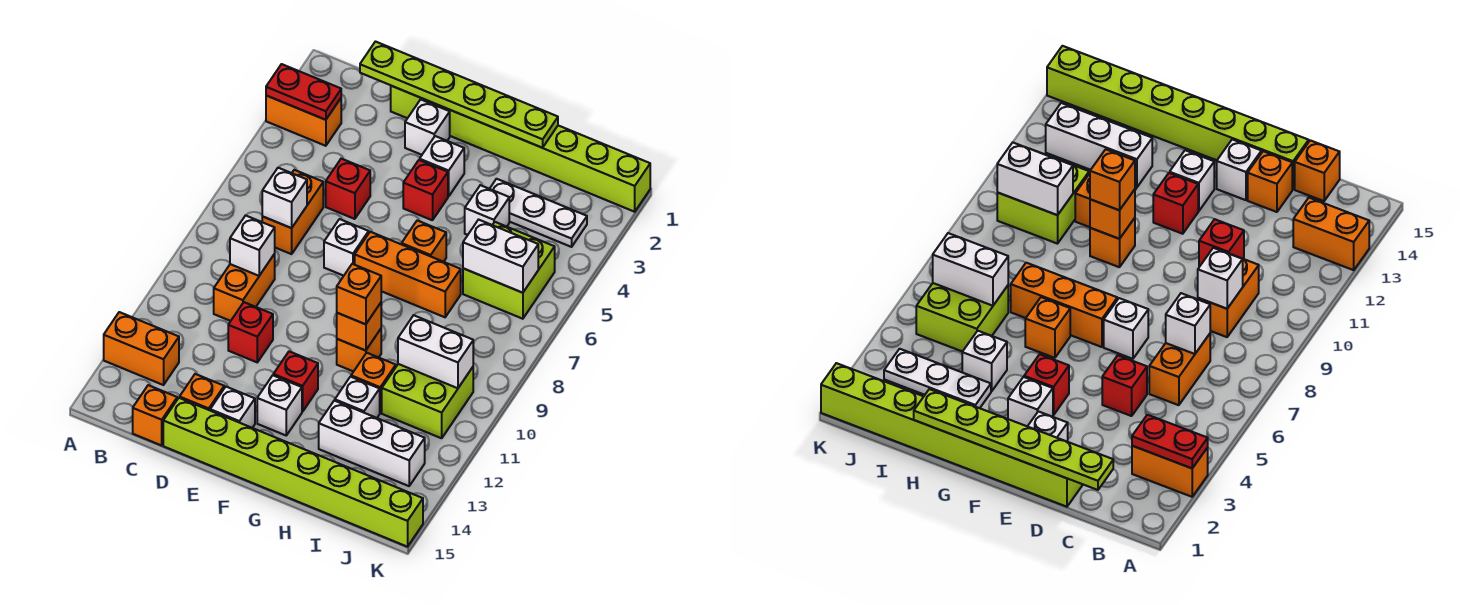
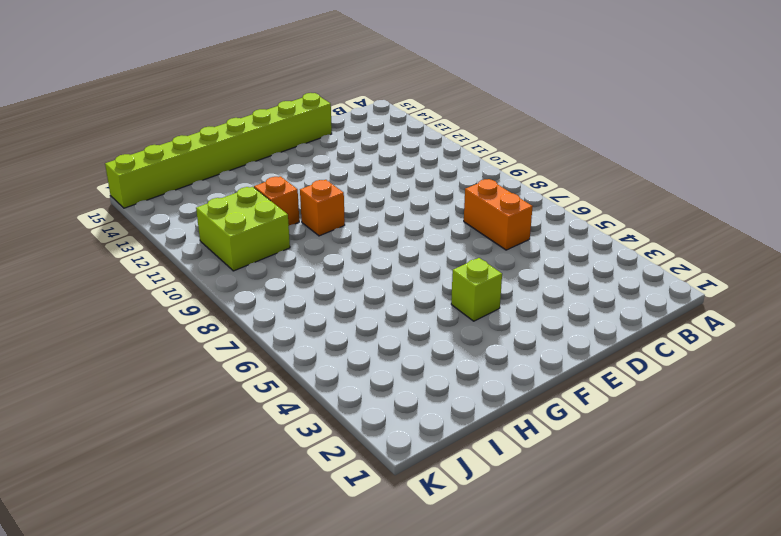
lime brick F4 level 1 -> red brick F4 level 1
none -> orange brick A3:B3 level 1
none -> orange brick A13:B13 level 1
none -> orange brick C9:C10 level 1
none -> orange brick C15 level 1

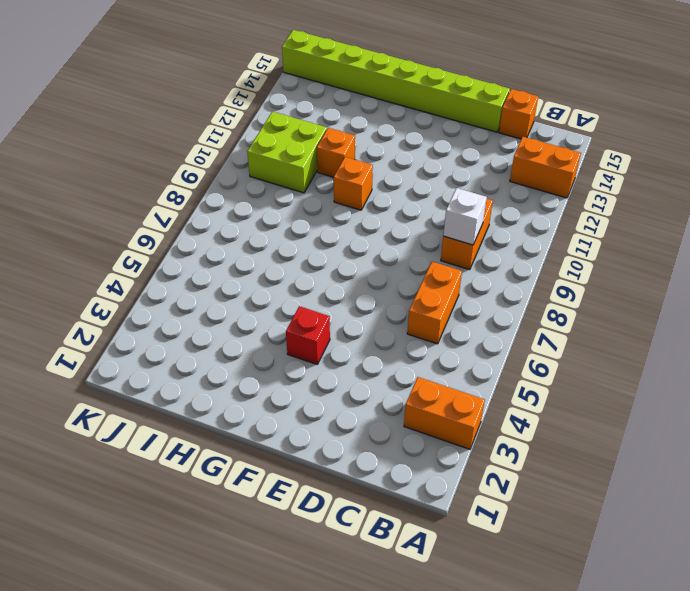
none -> lime brick D1:K1 level 1
none -> red brick D5 level 1
none -> red brick D11 level 1
none -> orange brick D14 level 1

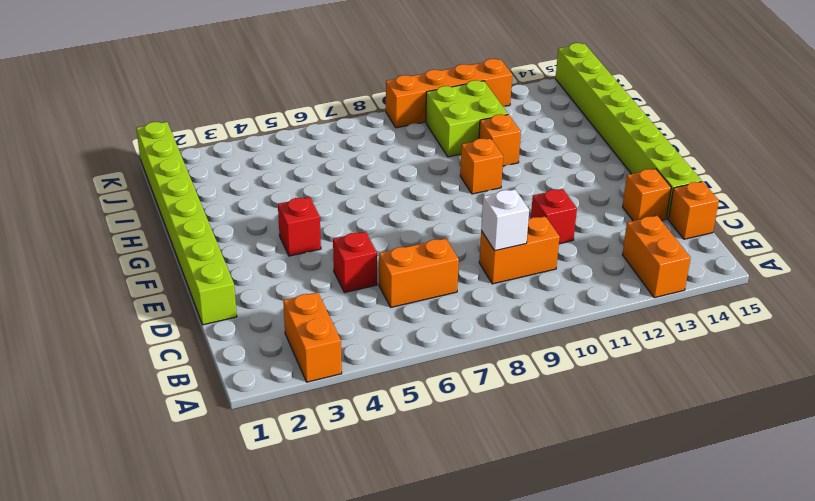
orange brick K9:K12 level 1 -> none
none -> white brick E2 level 1
none -> white brick E7 level 1
none -> white brick E14 level 1
none -> white brick F3 level 1

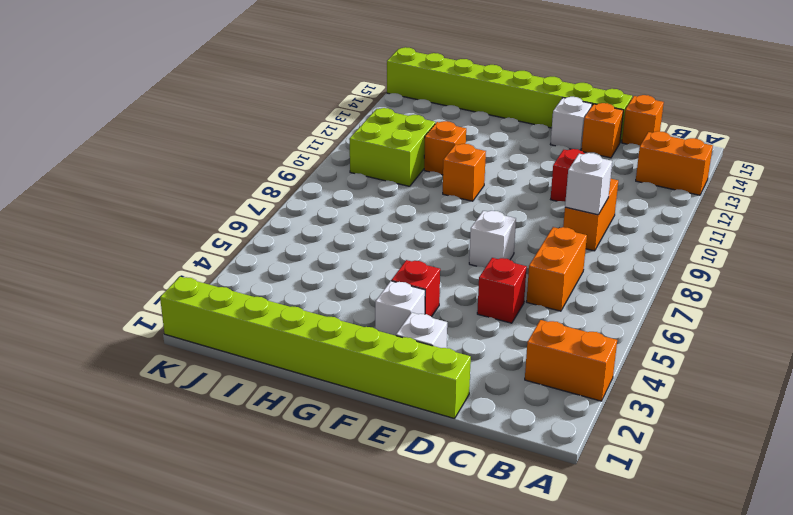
none -> orange brick F7:H7 level 1
none -> red brick F12 level 1
none -> white brick F13 level 1
none -> orange brick G6 level 1

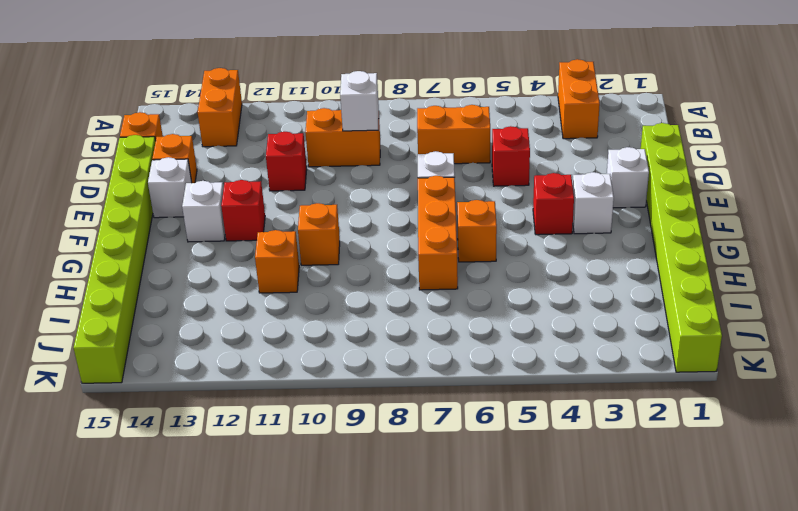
none -> white plate H3:J3 level 1
none -> white brick H4 level 1
none -> white brick H12 level 1
none -> white brick H13:J13 level 1

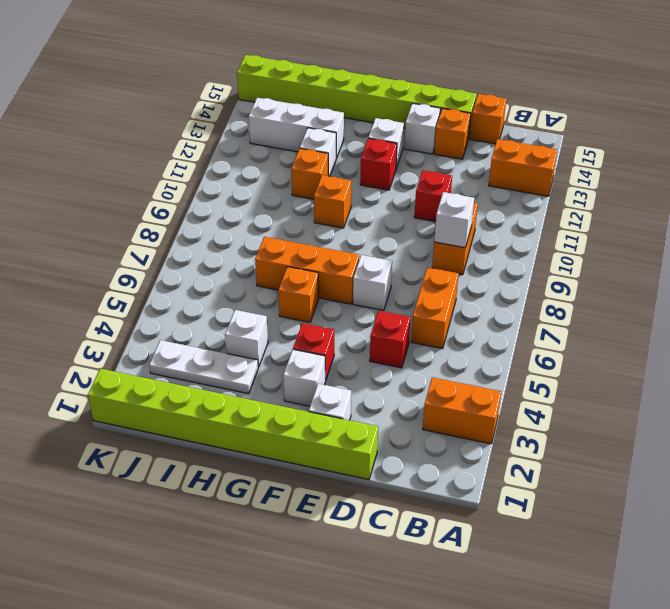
none -> lime brick I5:J6 level 1
none -> lime brick I10:J11 level 1
none -> red plate A3:B3 level 2
none -> lime plate C1:H1 level 2

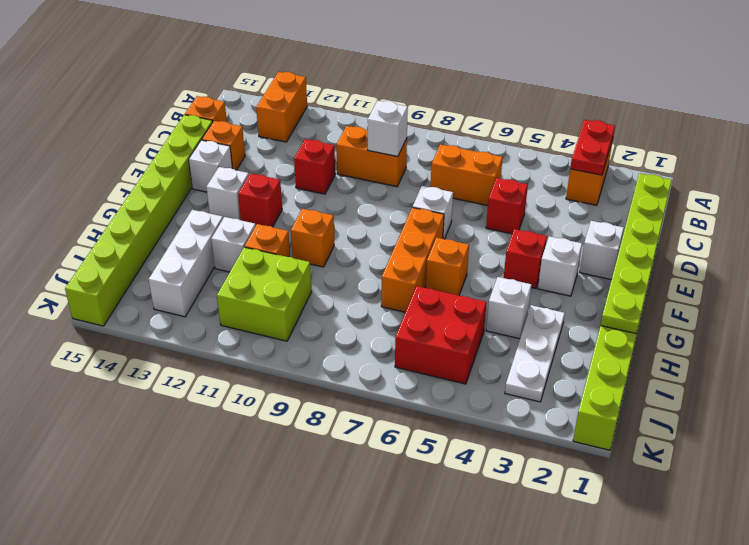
red brick I5:J6 level 1 -> lime brick I5:J6 level 1
none -> white brick C7 level 2
none -> orange brick G10 level 2
none -> white brick I6:J6 level 2
none -> white brick I10:J10 level 2

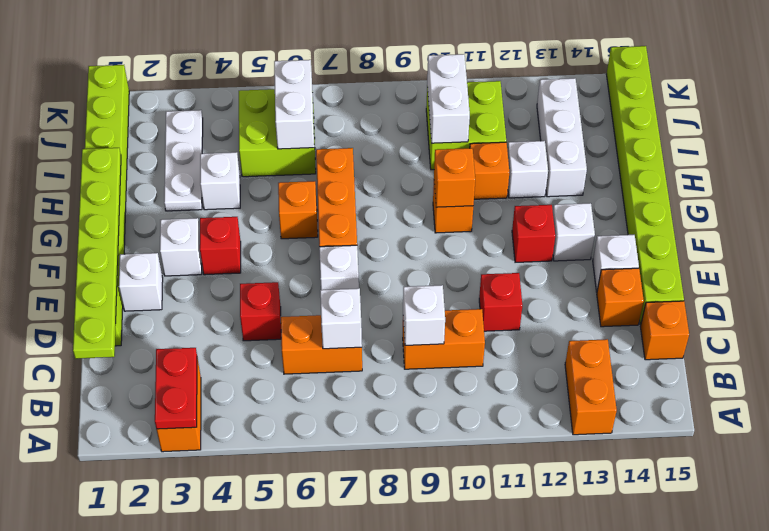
none -> orange brick G10 level 3

